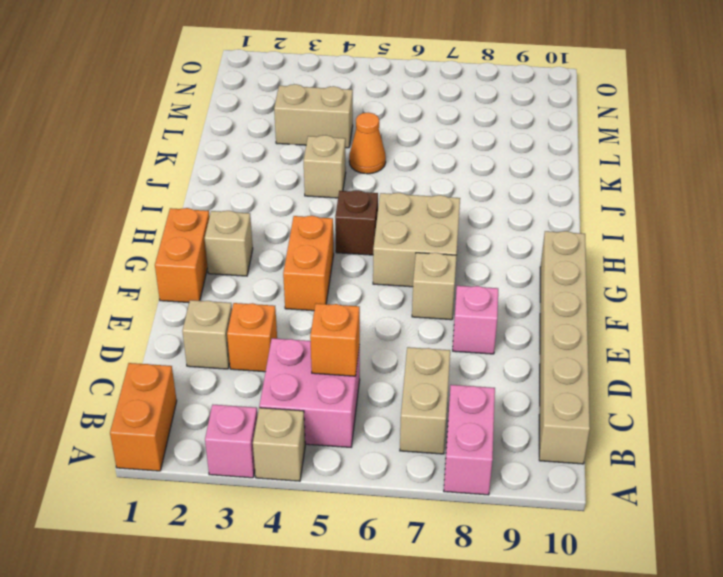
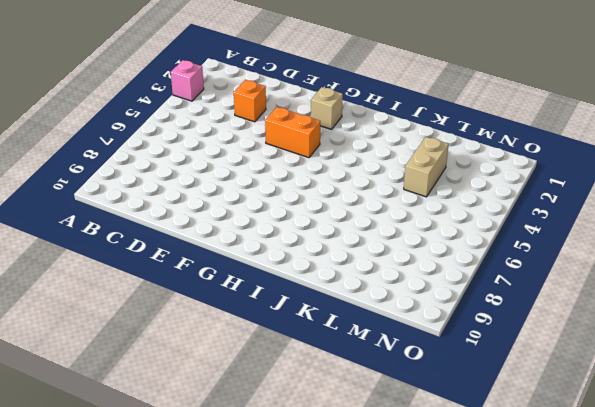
none -> orange brick A1:B1 level 1
none -> tan brick A4 level 1
none -> pink brick A8:B8 level 1

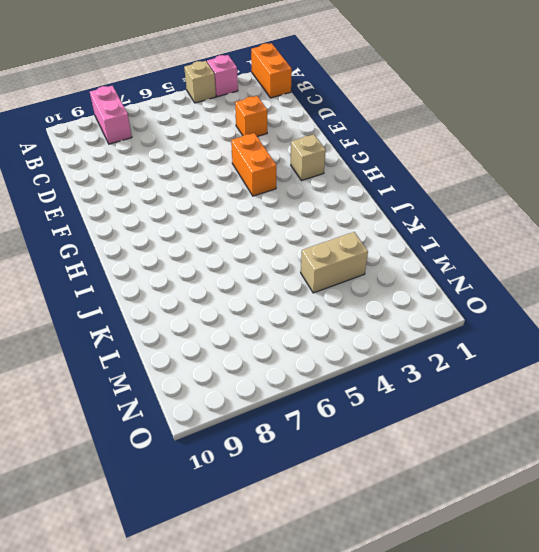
none -> pink brick B4:C5 level 1
none -> tan brick B7:C7 level 1
none -> tan brick B10:G10 level 1

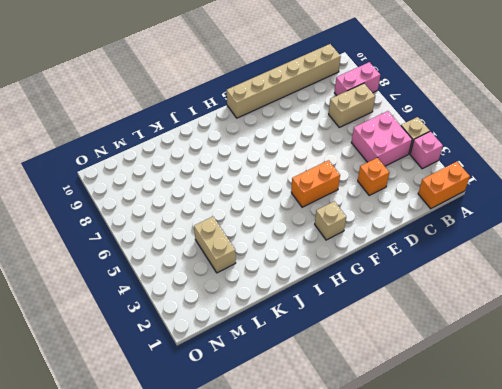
none -> tan brick D2 level 1
none -> pink brick E8 level 1
none -> orange brick F1:G1 level 1

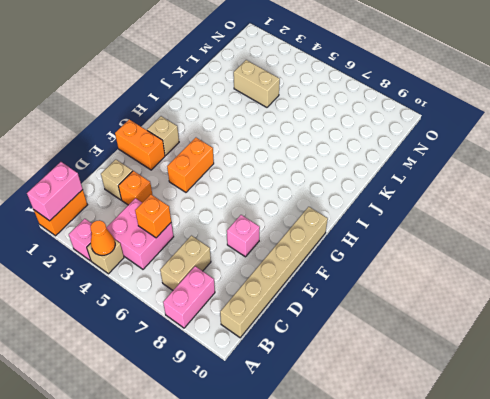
pink brick A1:B1 level 2 -> none
orange cone A4 level 2 -> orange cone K5 level 1
orange brick F1:F2 level 1 -> orange brick F1:G1 level 1
none -> tan brick F7 level 1
none -> tan brick G6:H7 level 1
none -> brown brick H5 level 1

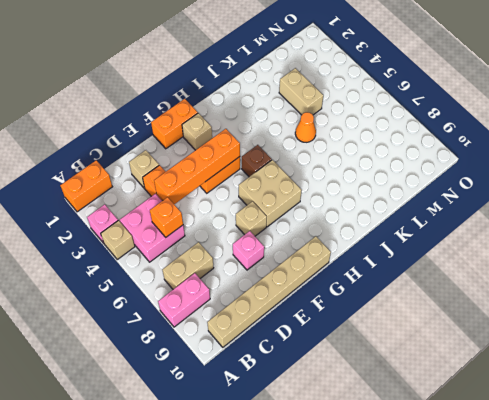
orange brick D4:G4 level 2 -> none
none -> tan brick J4 level 1

